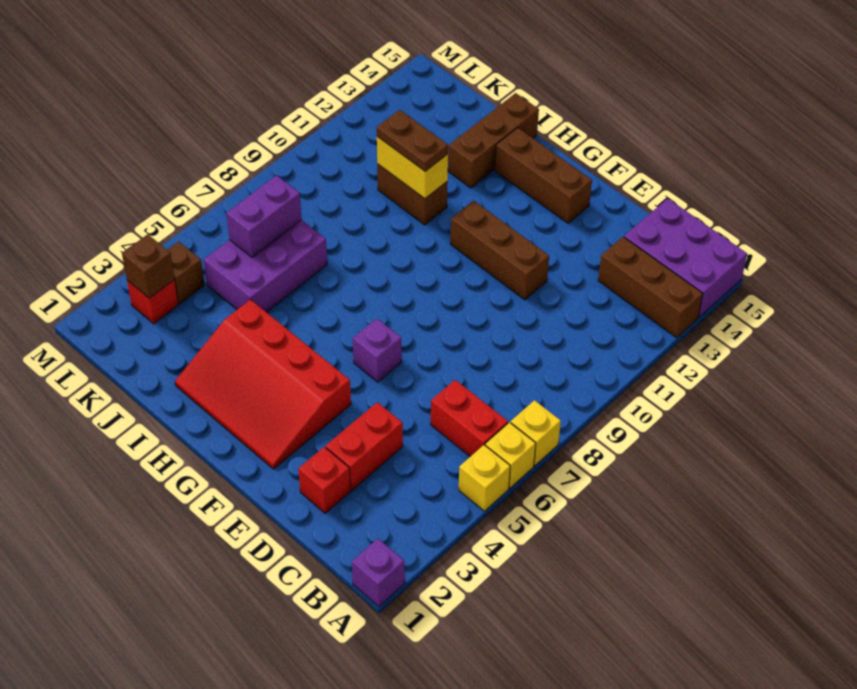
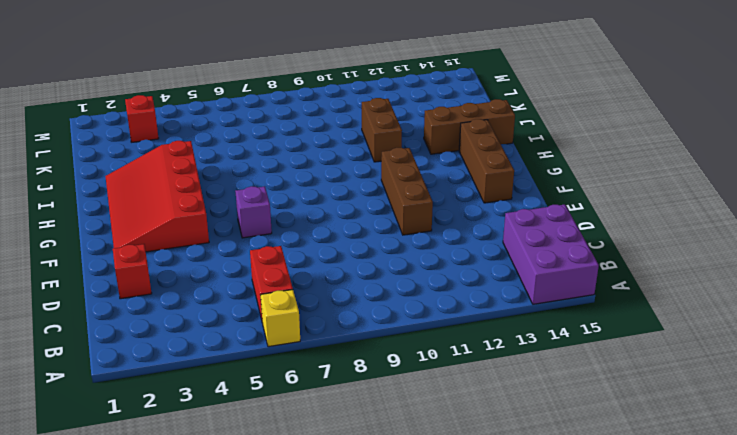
none -> purple brick A1 level 1
none -> yellow brick A5 level 1
none -> yellow brick A7 level 1

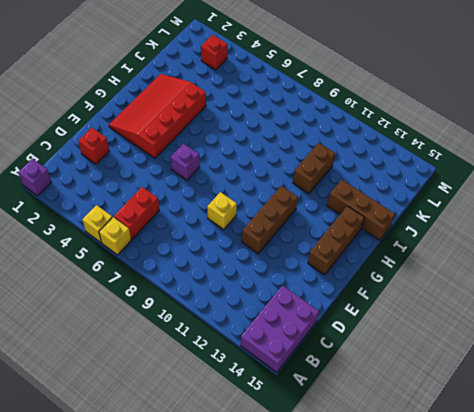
yellow brick E9 level 1 -> yellow brick A7 level 1
none -> brown brick A13:C13 level 1
none -> red brick D3:D4 level 1
none -> purple brick J5:K7 level 1

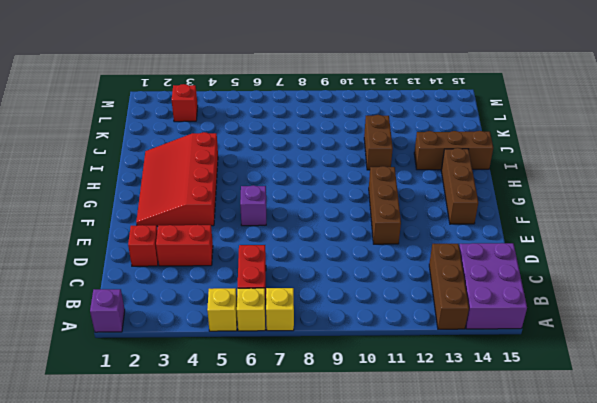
none -> purple brick J5:K7 level 1
none -> brown brick L4 level 1
none -> yellow brick I11:J11 level 2

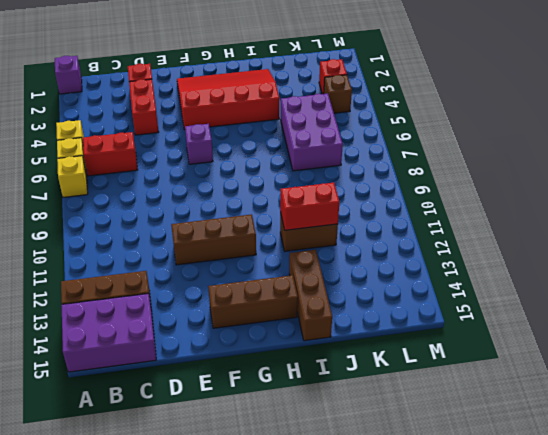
red brick I11:J11 level 2 -> yellow brick I11:J11 level 2
none -> purple brick K6:K7 level 2
none -> brown brick L3 level 2
none -> brown plate I11:J11 level 3

